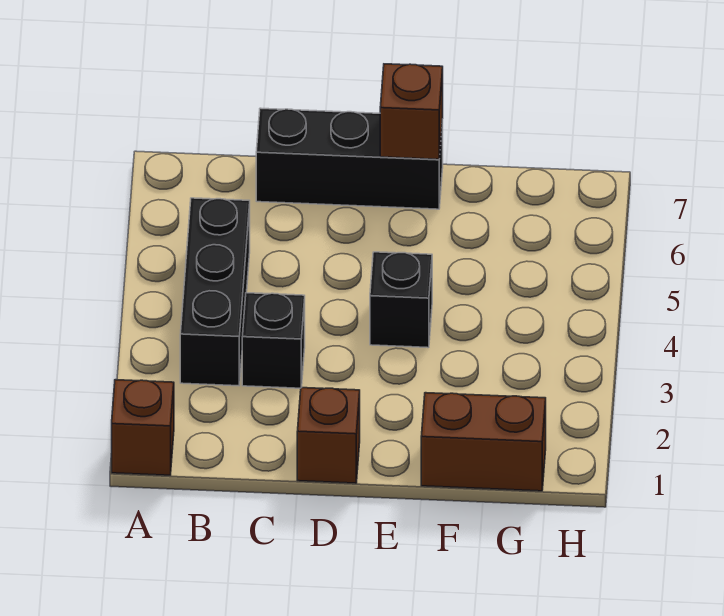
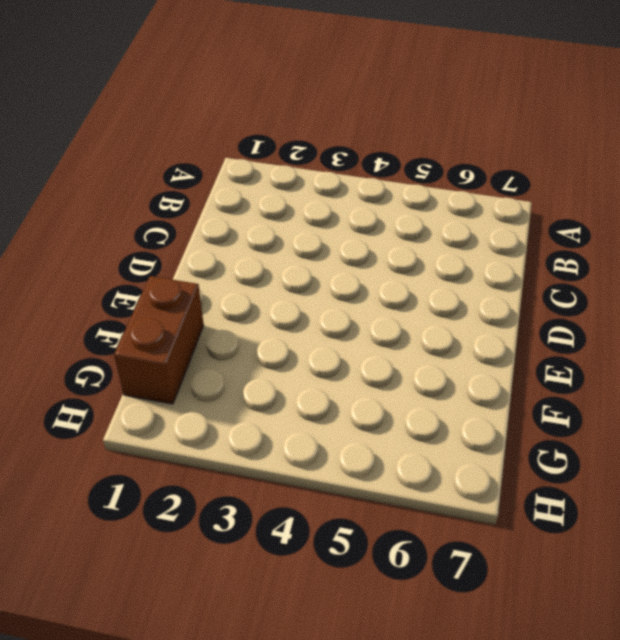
none -> brown brick A1 level 1
none -> black brick B3:B5 level 1

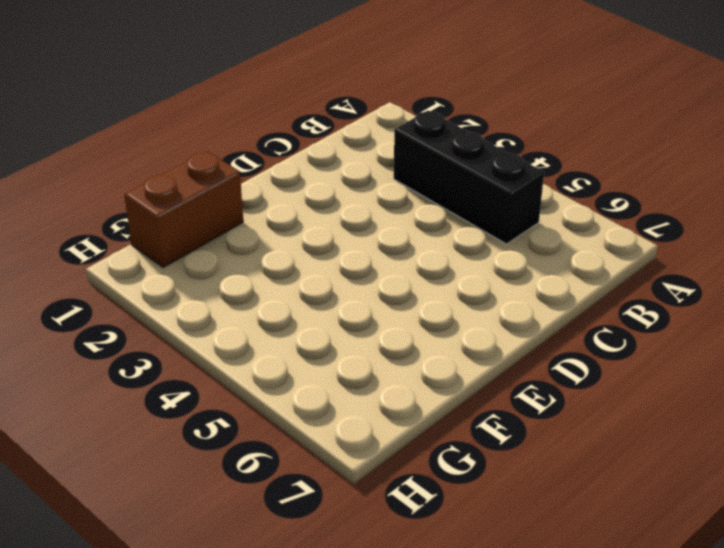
none -> brown brick A1 level 1
none -> black brick C3 level 1

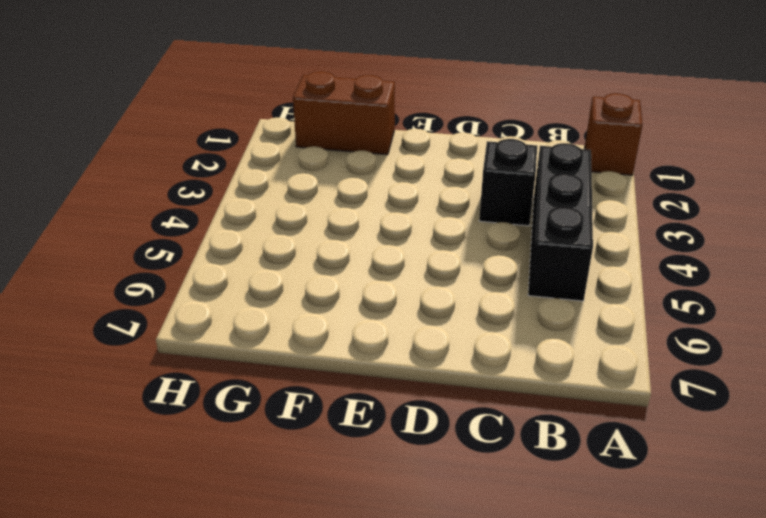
none -> black brick C7:E7 level 1
none -> brown brick D1 level 1

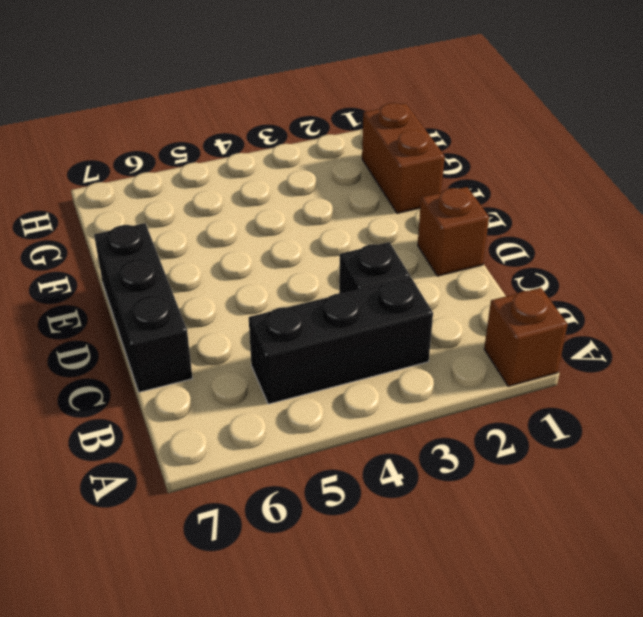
none -> black brick E4 level 1
none -> brown brick E7 level 2

